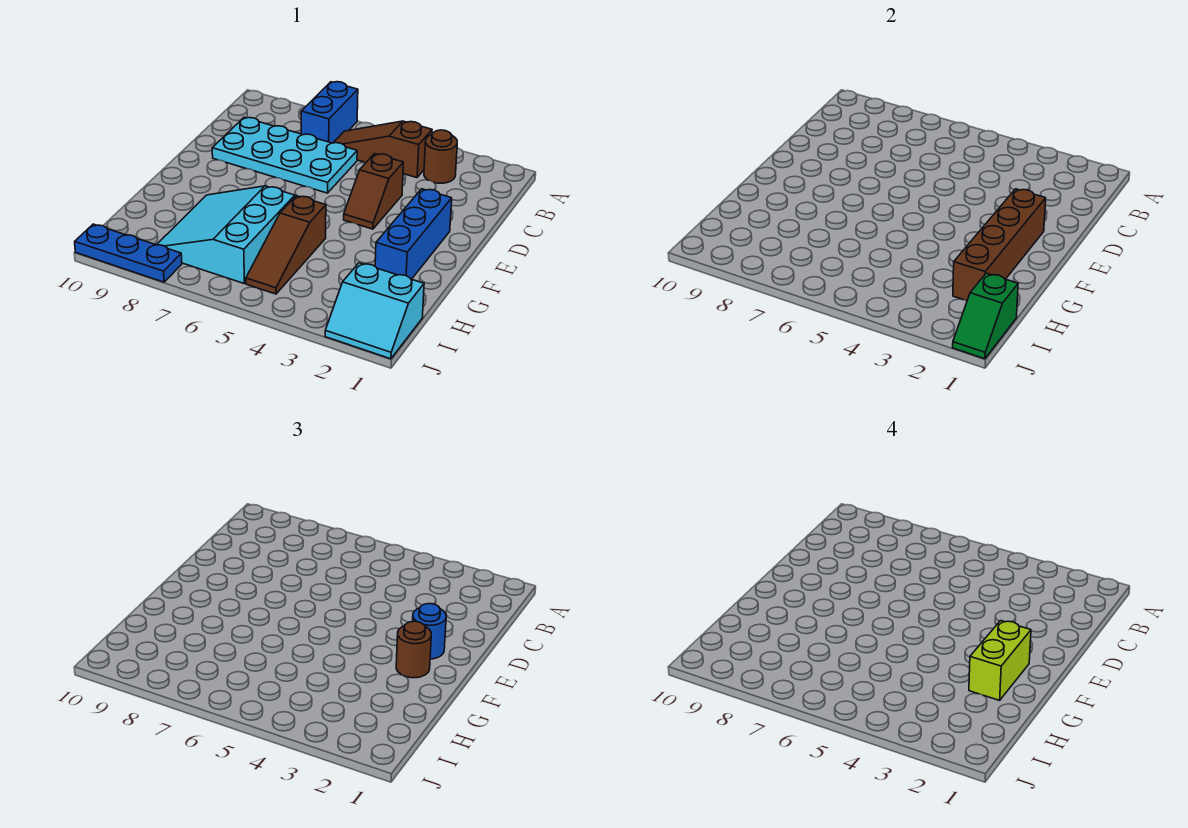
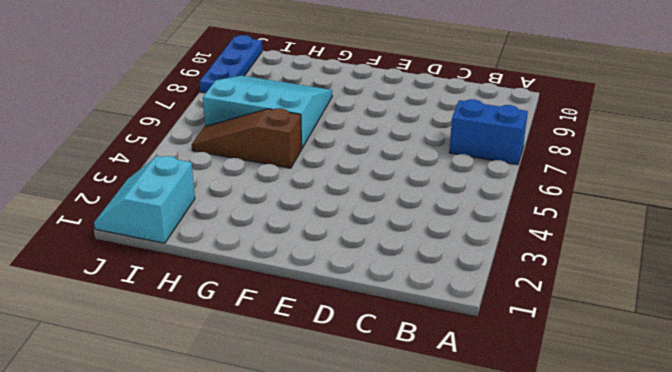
none -> brown round brick B3 level 1
none -> brown slope B4:B6 level 1 top 4
none -> cyan plate C6:D9 level 1

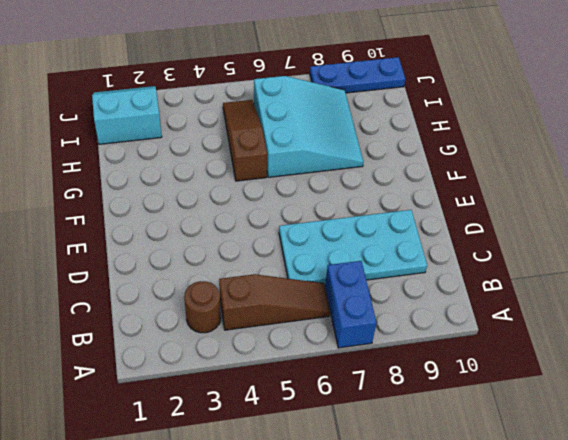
none -> brown slope D4:E4 level 1 top D
none -> blue brick E2:G2 level 1
none -> brown brick E2:H2 level 2

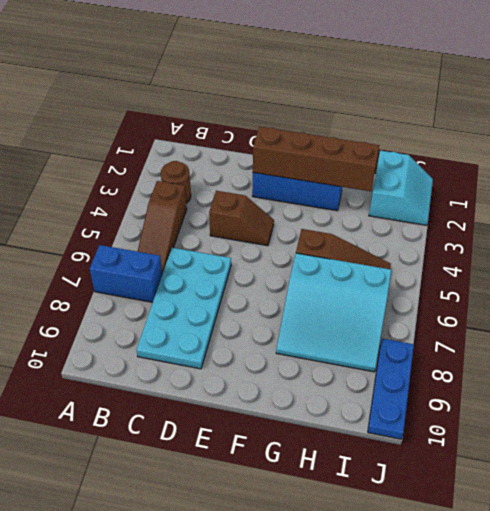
none -> green slope I1:J1 level 2 top I
none -> blue round brick E2 level 3
none -> brown round brick F2 level 3

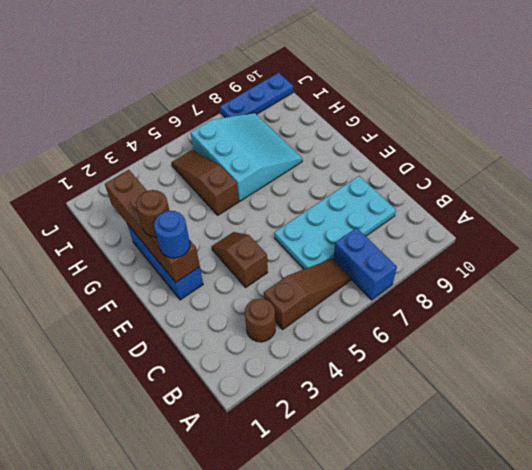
none -> cyan slope I1:J2 level 1 top I
none -> green slope I1:J1 level 2 top I
none -> lime brick F2:G2 level 4

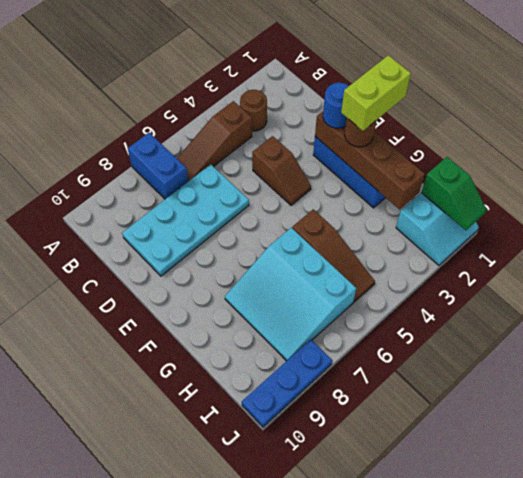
lime brick F1:F2 level 4 -> lime brick F2:G2 level 4

